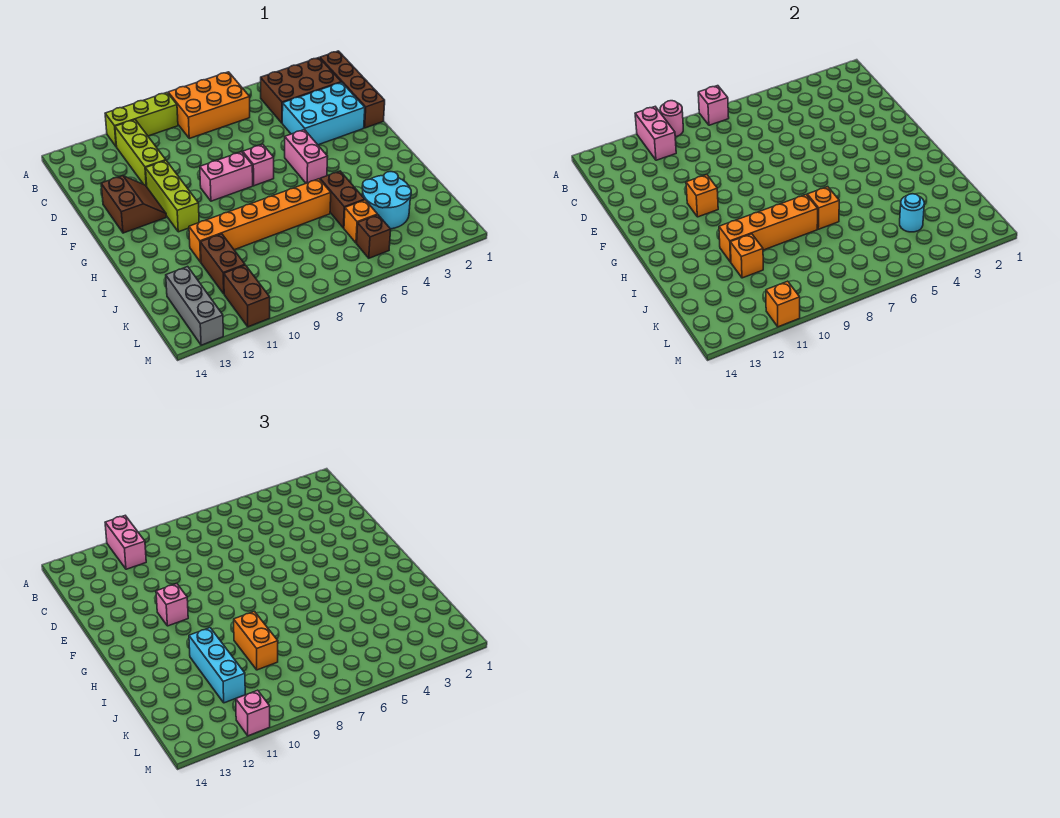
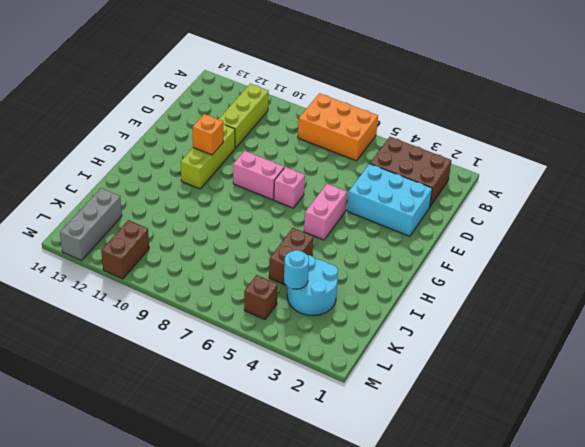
none -> lime brick A9:A11 level 1
none -> brown brick B1:E1 level 1
none -> brown slope E12:F13 level 1 top 13
none -> orange brick I6:I11 level 1

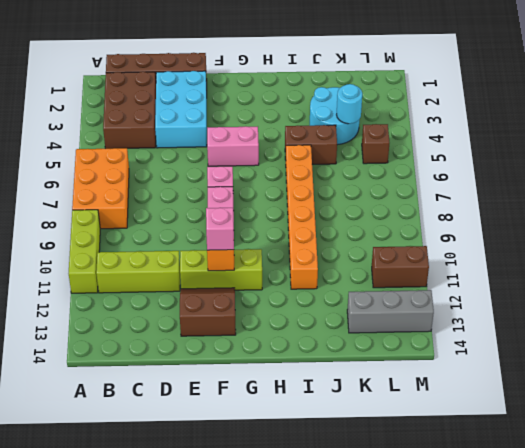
none -> brown brick J11:K11 level 1
none -> orange brick K5 level 1
none -> pink brick A8 level 2
none -> pink round brick A10 level 2

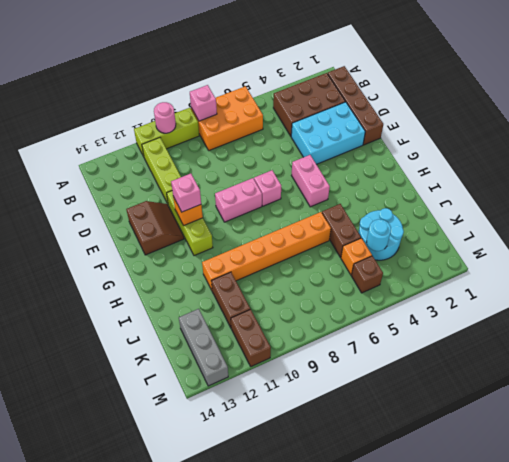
none -> pink brick A11:B11 level 2
none -> orange brick I7 level 2
none -> orange brick I8:I11 level 2
none -> orange brick J11 level 2

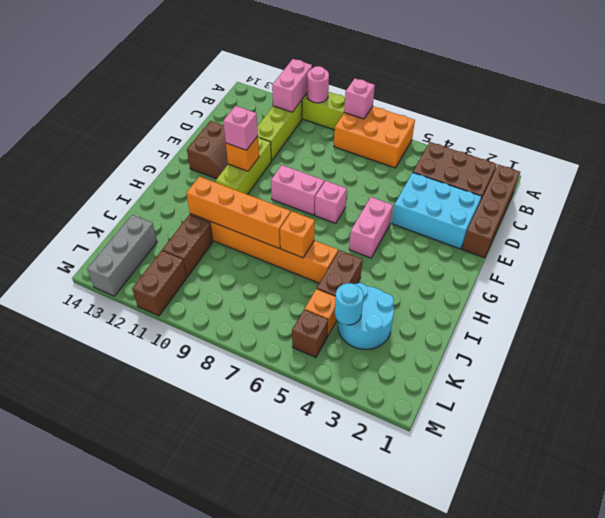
none -> orange brick J11 level 2
none -> orange brick M11 level 2
none -> pink brick A11:B11 level 3
none -> orange brick I9:J9 level 3

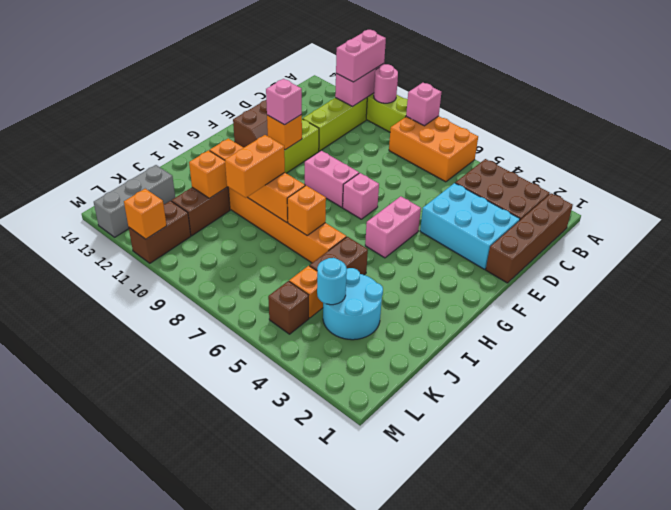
none -> cyan brick I11:K11 level 3
none -> pink brick M11 level 3

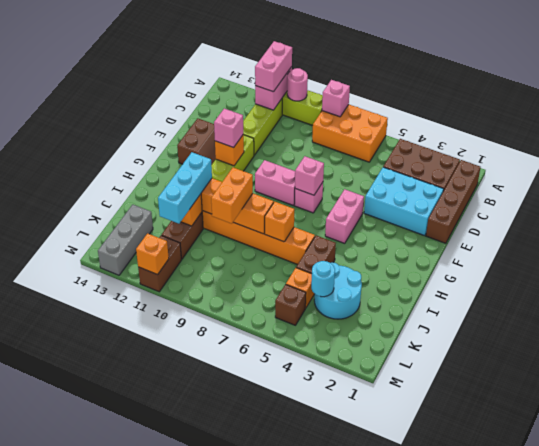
pink brick F7 level 2 -> pink brick M11 level 3

